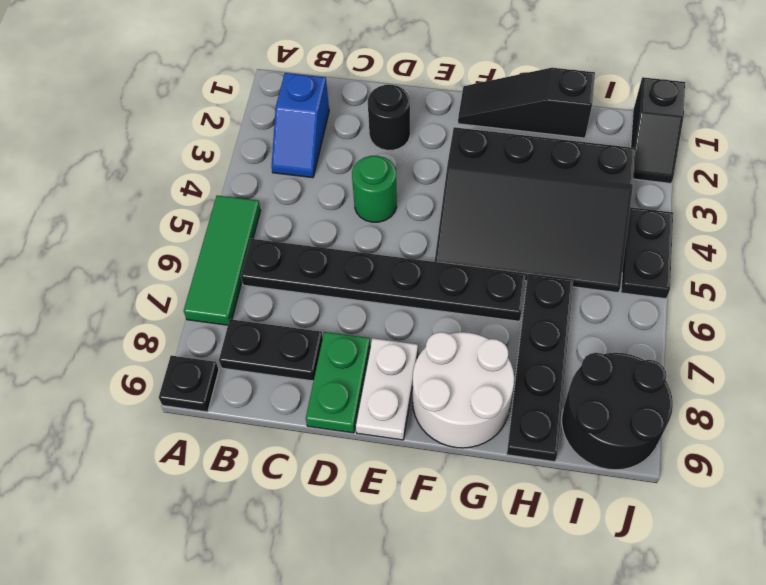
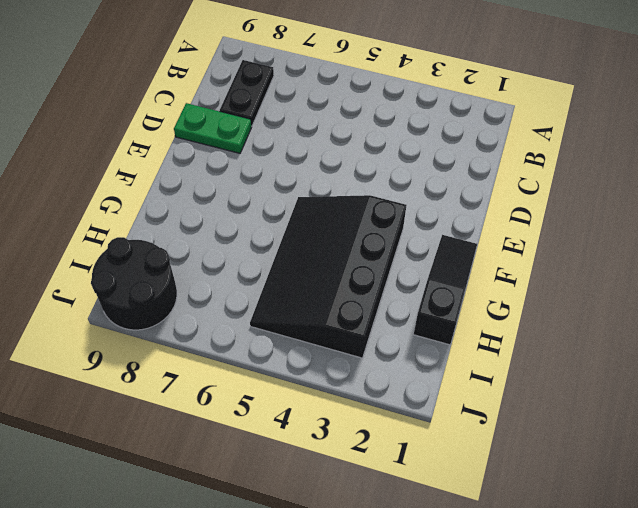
none -> green tile A5:A7 level 1
none -> black plate A9 level 1
none -> blue slope B2:B3 level 1 top 2

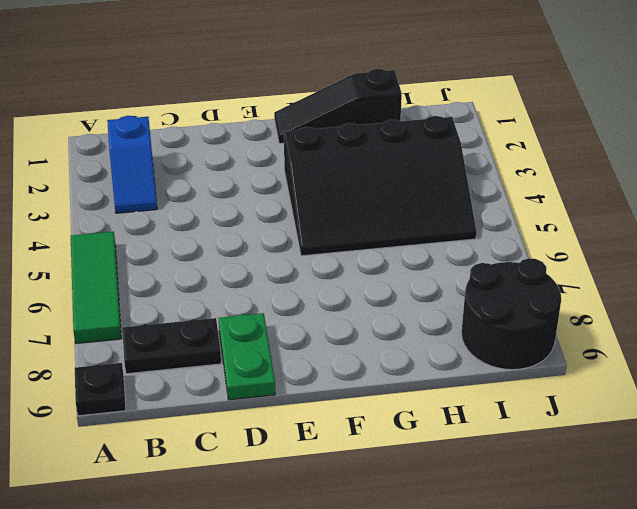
none -> black plate B6:G6 level 1
none -> black round brick D2 level 1
none -> green round brick D4 level 1

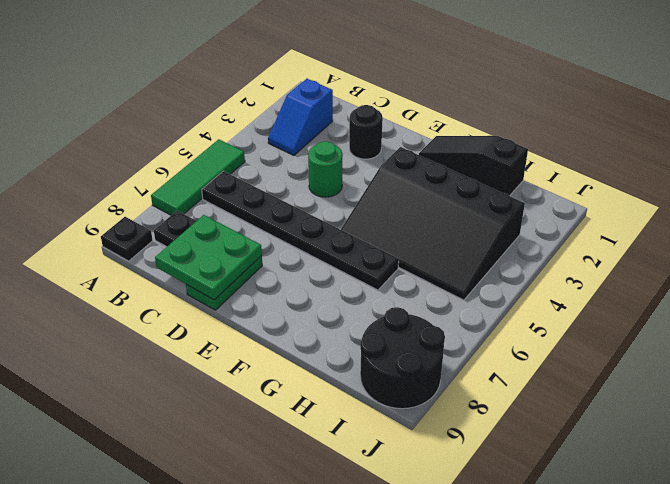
green plate C8:D9 level 2 -> none
none -> white plate E8:E9 level 1
none -> white round brick F8:G9 level 1
none -> black plate H6:H9 level 1

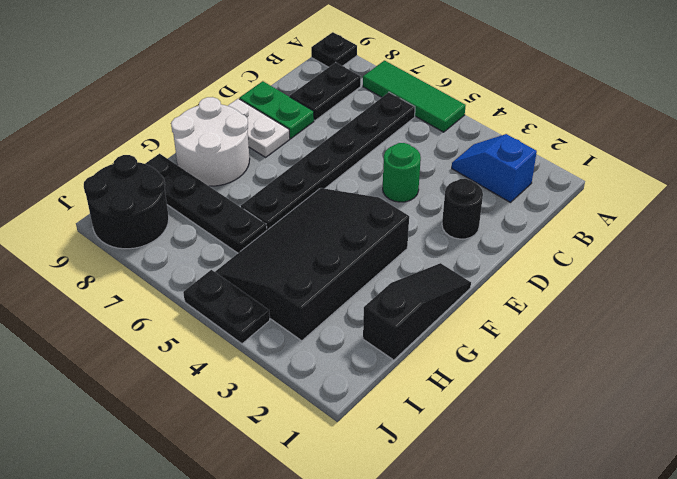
none -> black slope J1:J2 level 1 top 1

